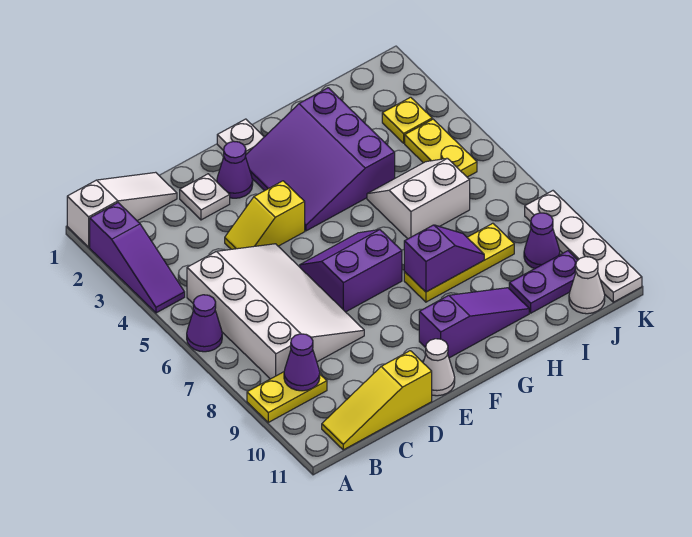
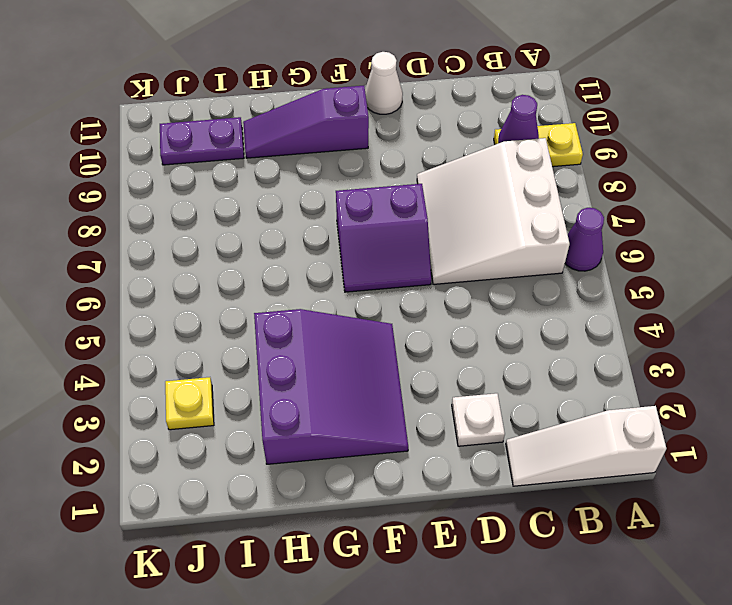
white slope B6:D8 level 1 top B -> white slope B5:D8 level 1 top B
none -> purple slope A2:A4 level 1 top 2
none -> yellow slope B11:D11 level 1 top D
none -> yellow slope D4:E4 level 1 top E

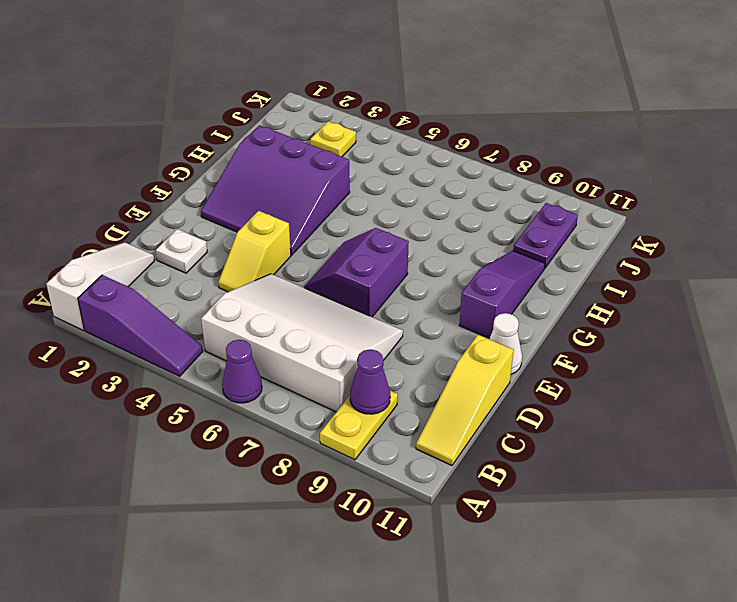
none -> purple cone E2 level 1
none -> white plate F1 level 1
none -> yellow plate G8:I8 level 1

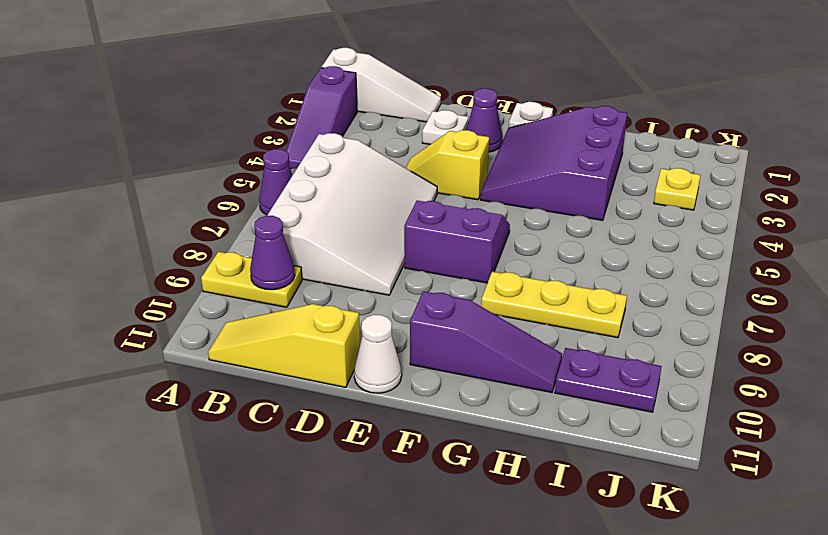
none -> white slope H5:I6 level 1 top 6
none -> yellow plate J4:J5 level 1
none -> purple cone J9 level 1

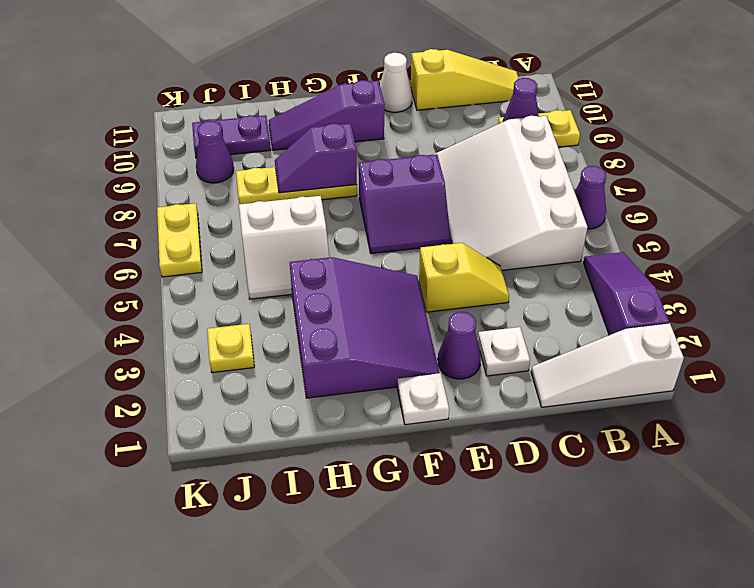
yellow plate K6:K7 level 1 -> yellow plate J4:J5 level 1
none -> white cone J11 level 1
none -> white plate K8:K11 level 1

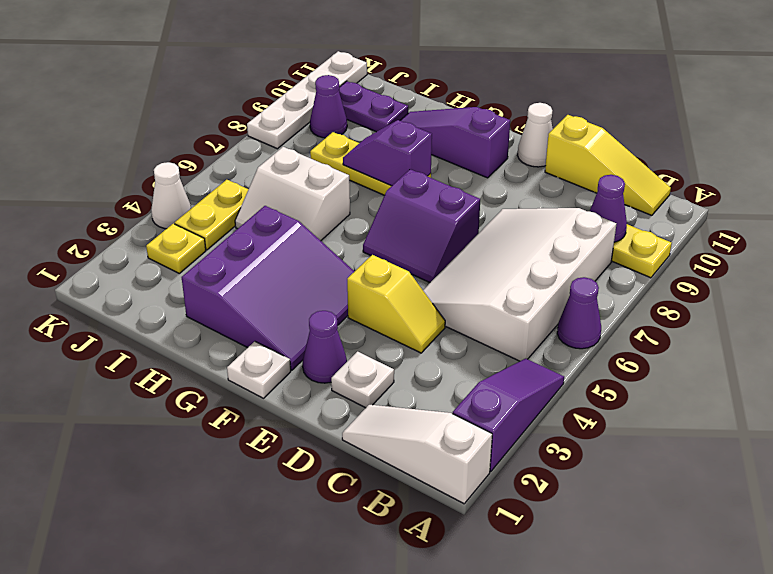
white cone K4 level 1 -> white cone J11 level 1

